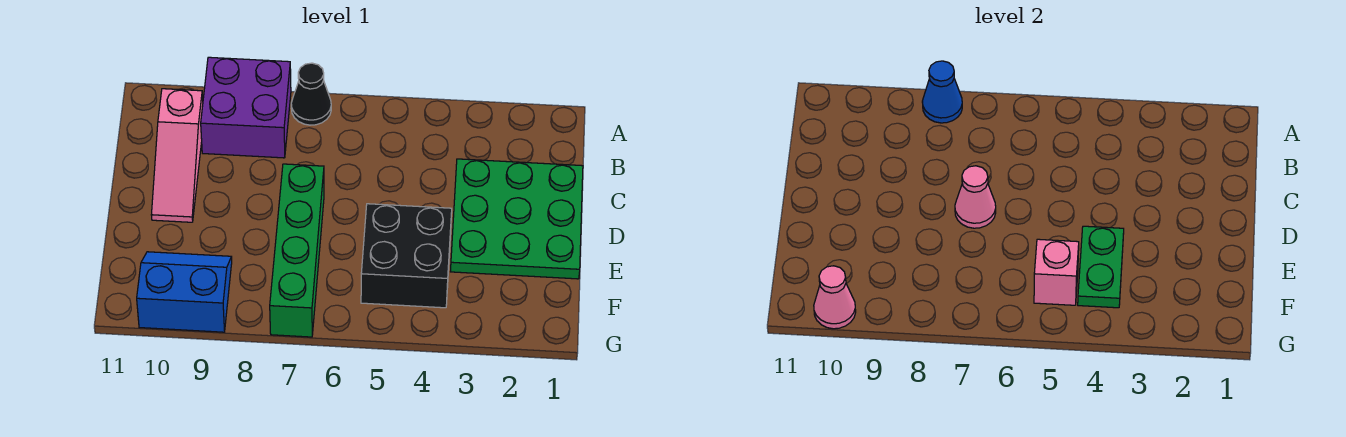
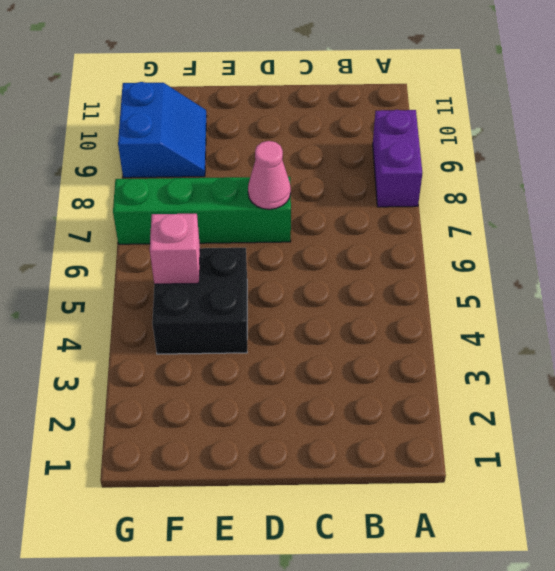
purple brick A8:A9 level 1 -> purple brick A8:B9 level 1
none -> black cone A7 level 1
none -> pink slope B10:D10 level 1 top B
none -> green plate C1:E3 level 1

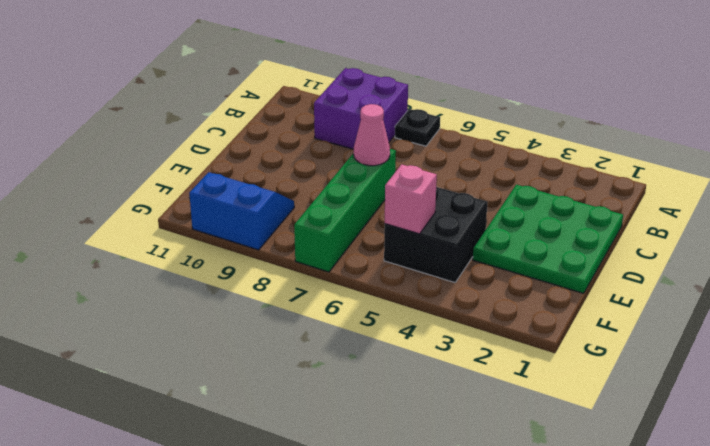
black plate A7 level 1 -> black cone A7 level 1
none -> pink slope B10:D10 level 1 top B
none -> blue cone A8 level 2
none -> green plate E4:F4 level 2

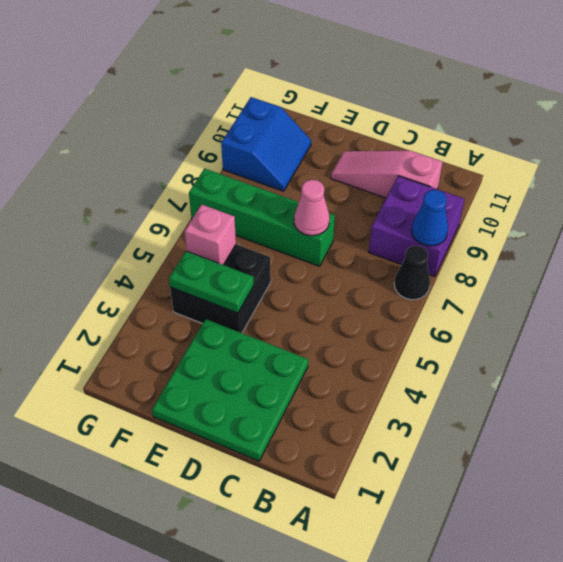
none -> pink cone G10 level 2

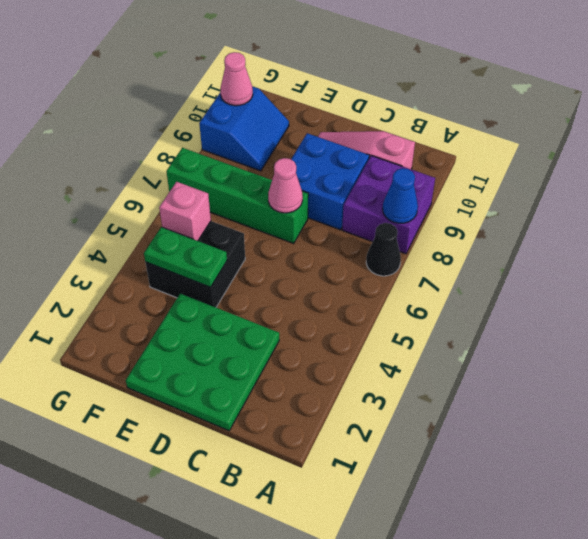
blue brick C8:D9 level 1 -> none

